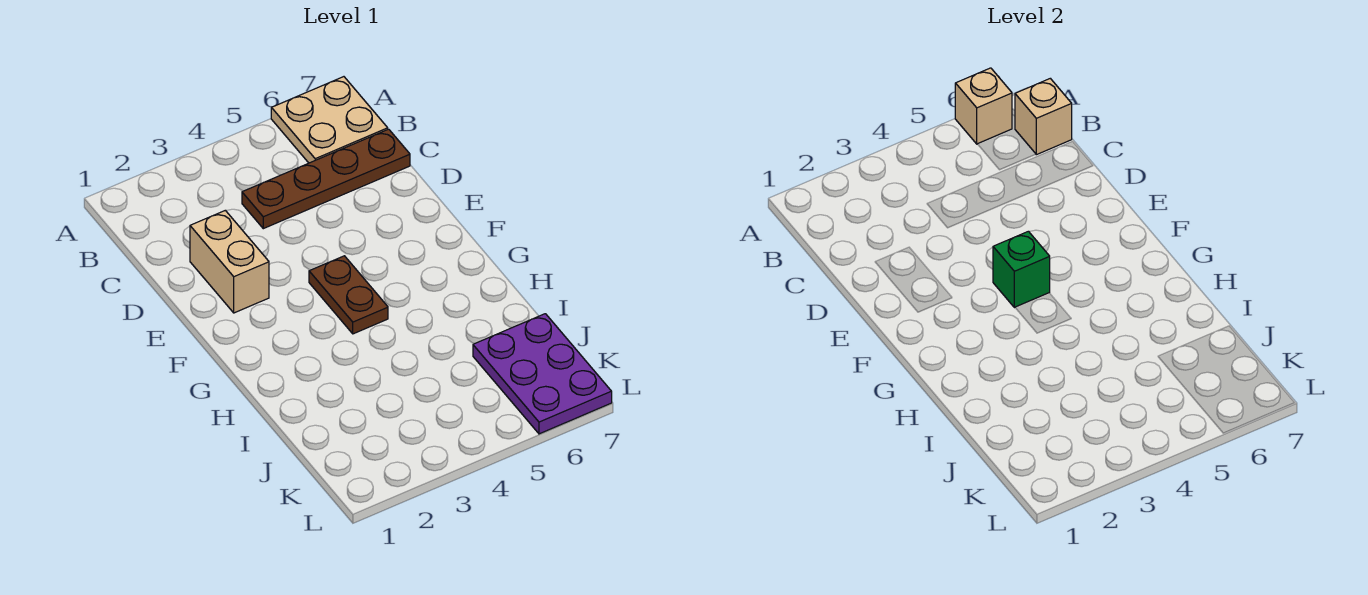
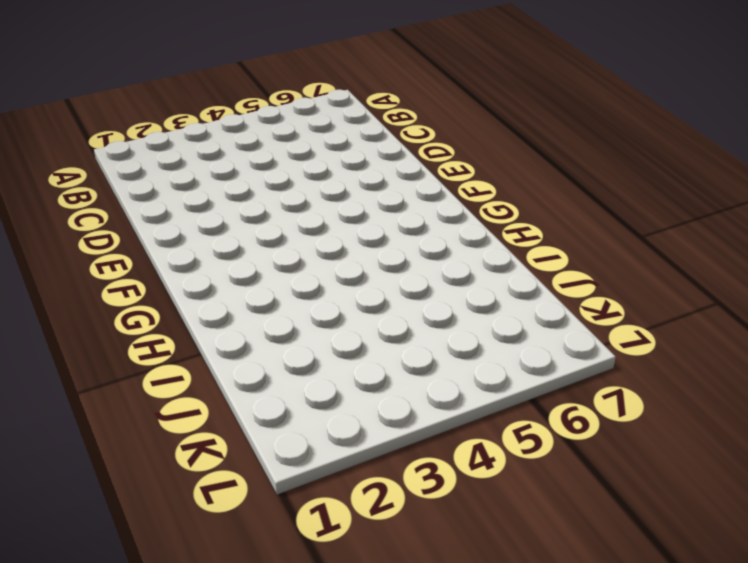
none -> tan plate A6:B7 level 1
none -> brown plate C4:C7 level 1

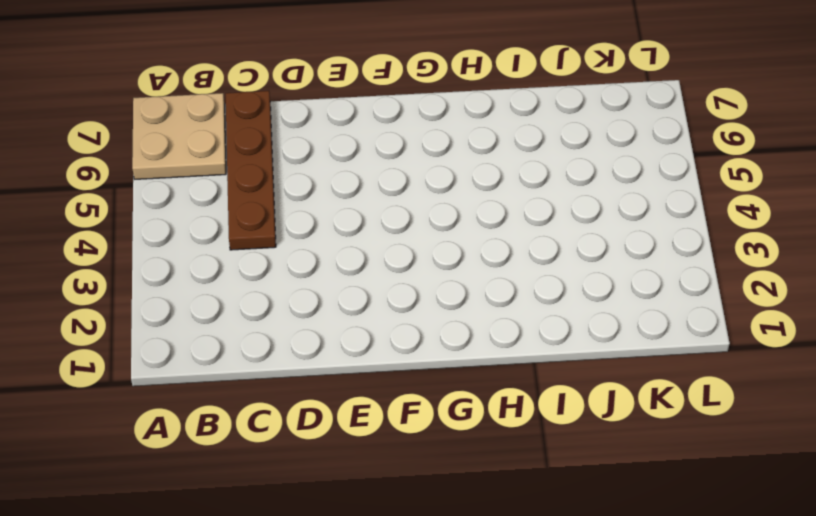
none -> tan brick D2:E2 level 1
none -> brown plate F4:G4 level 1

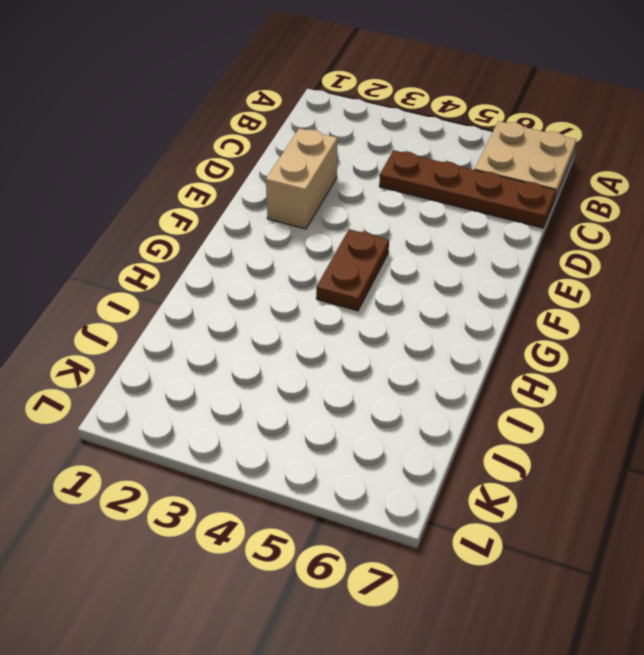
none -> purple plate J6:L7 level 1
none -> tan brick A6 level 2

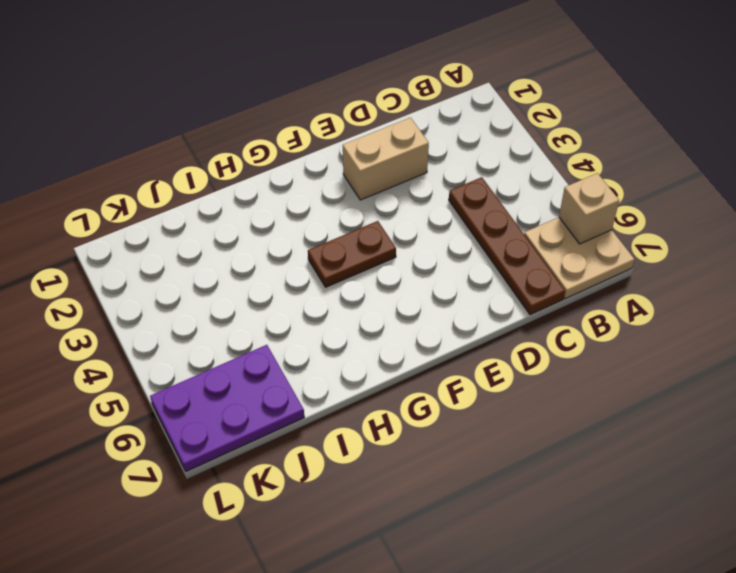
none -> tan brick B7 level 2
none -> green brick F4 level 2

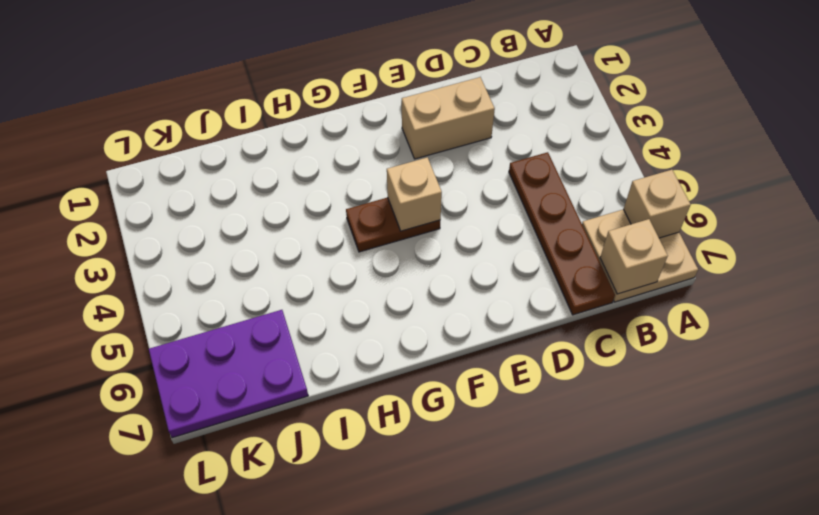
tan brick F4 level 2 -> green brick F4 level 2

